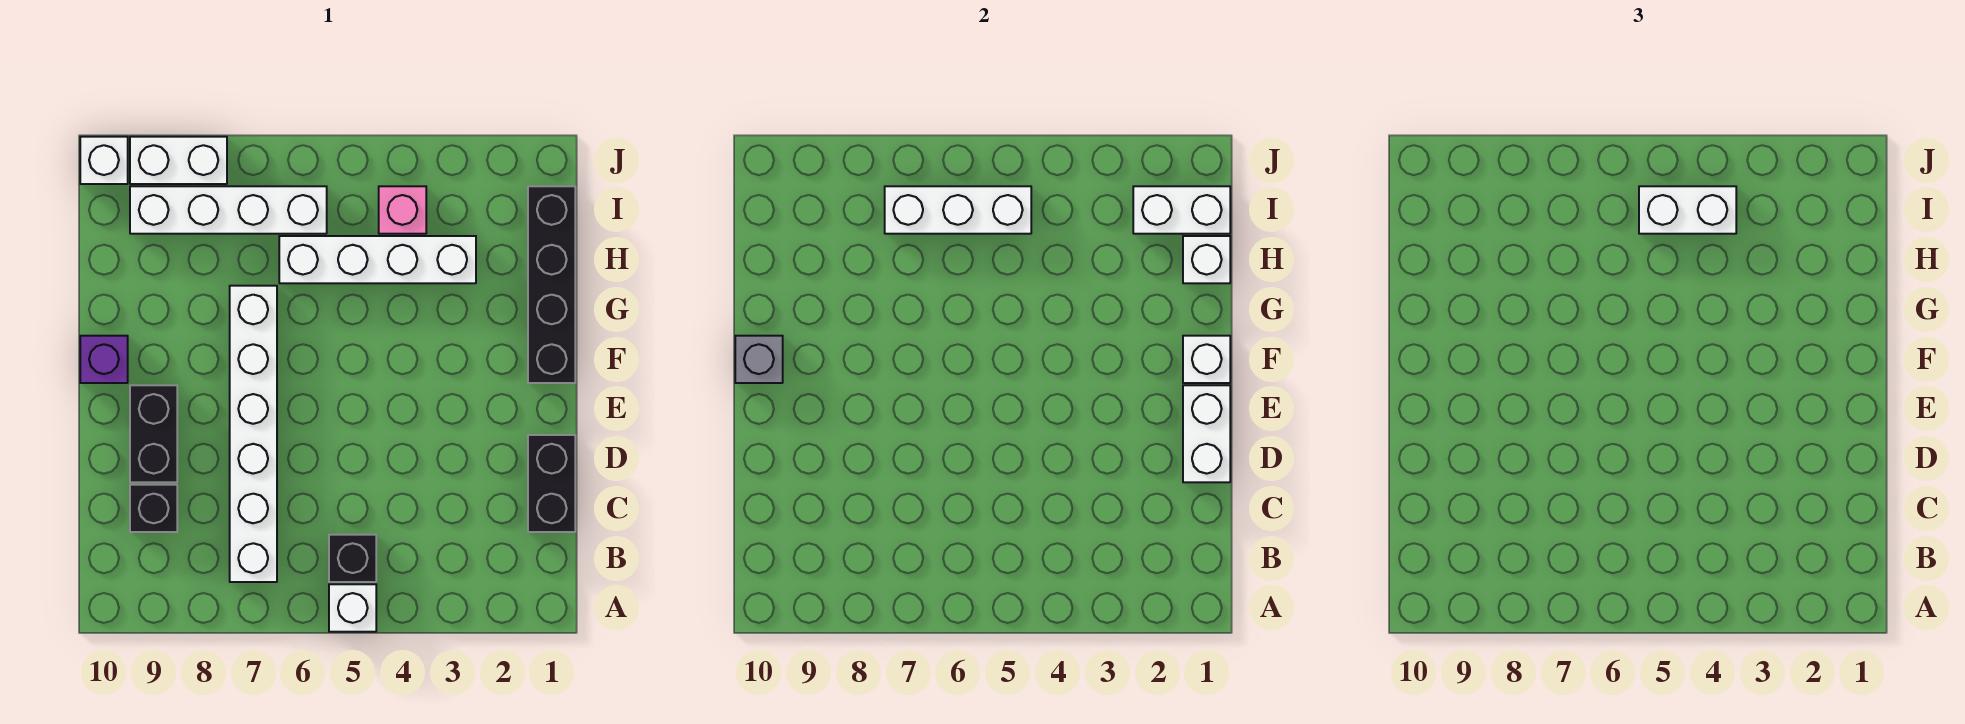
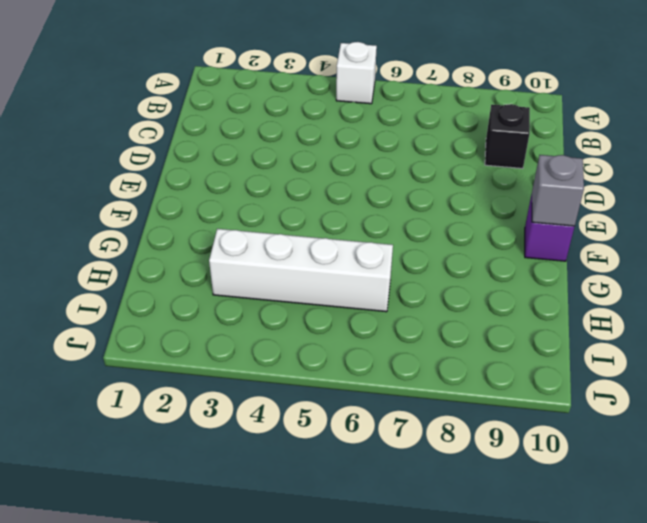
none -> black brick B5 level 1
none -> white brick B7:G7 level 1
none -> black brick C1:D1 level 1

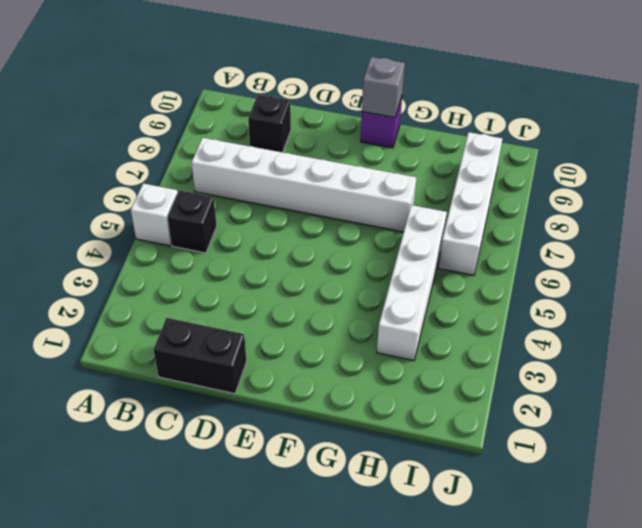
none -> black brick D9:E9 level 1
none -> black brick F1:I1 level 1
none -> pink brick I4 level 1

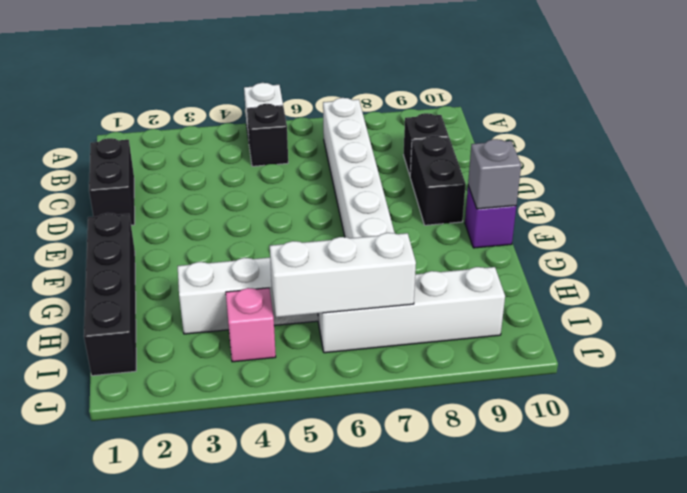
none -> white brick J8:J9 level 1
none -> white brick J10 level 1
none -> white brick D1:E1 level 2

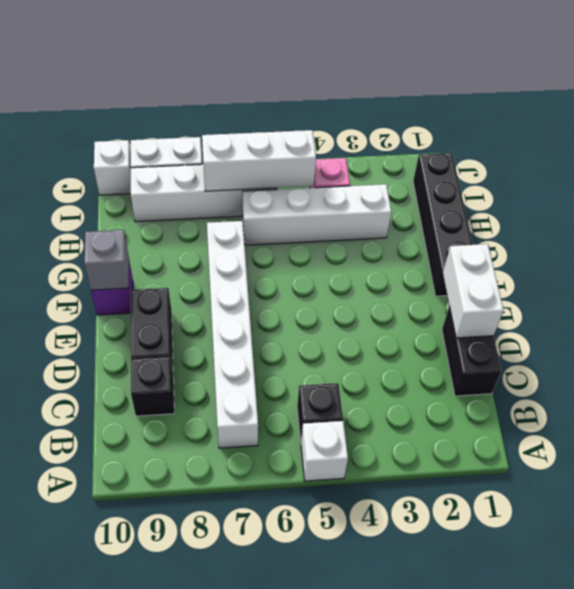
none -> white brick F1 level 2
none -> white brick H1 level 2
none -> white brick I1:I2 level 2

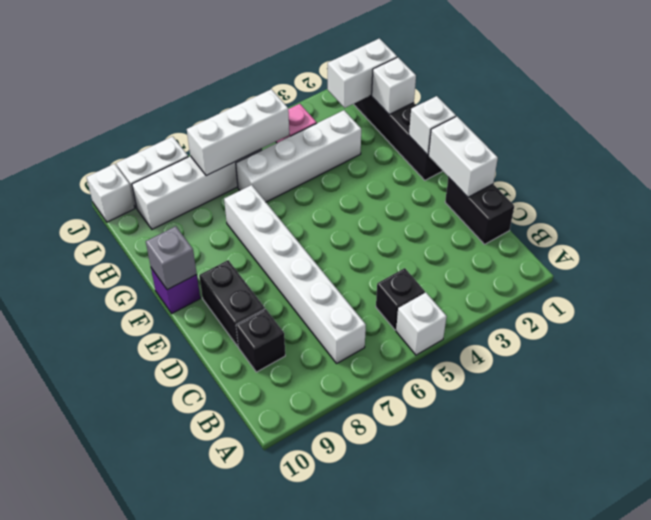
none -> white brick I4:I5 level 3

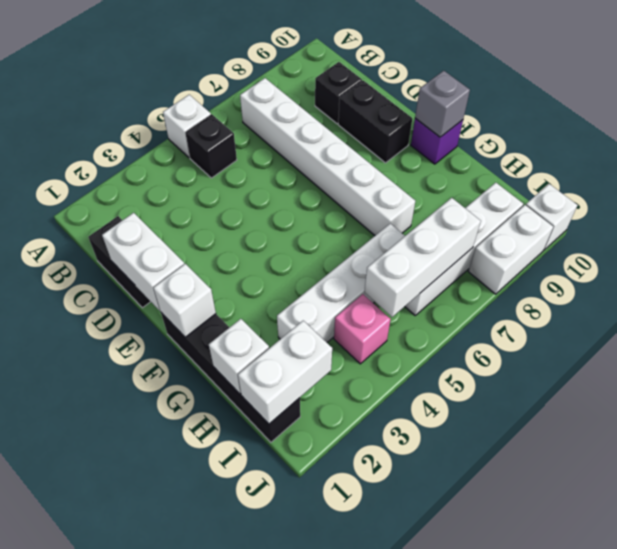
none -> white brick I4:I5 level 3

